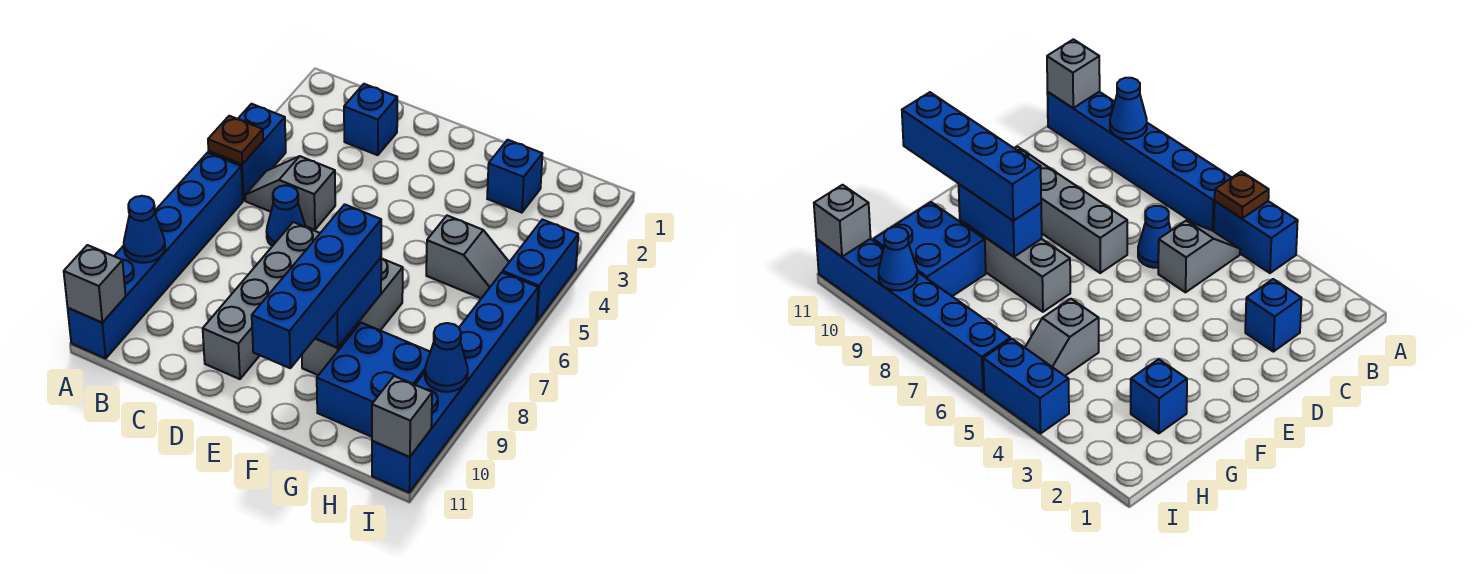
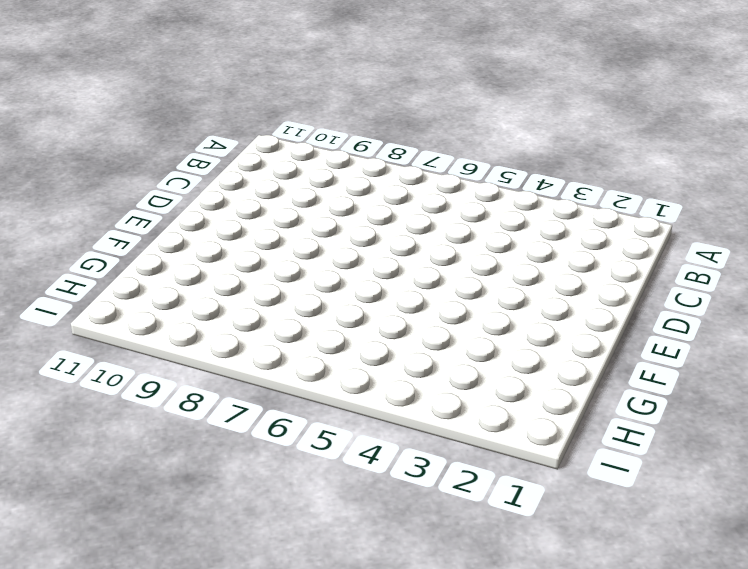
none -> blue brick A4:A5 level 1
none -> blue brick A6:A11 level 1
none -> grey slope B5:C5 level 1 top C

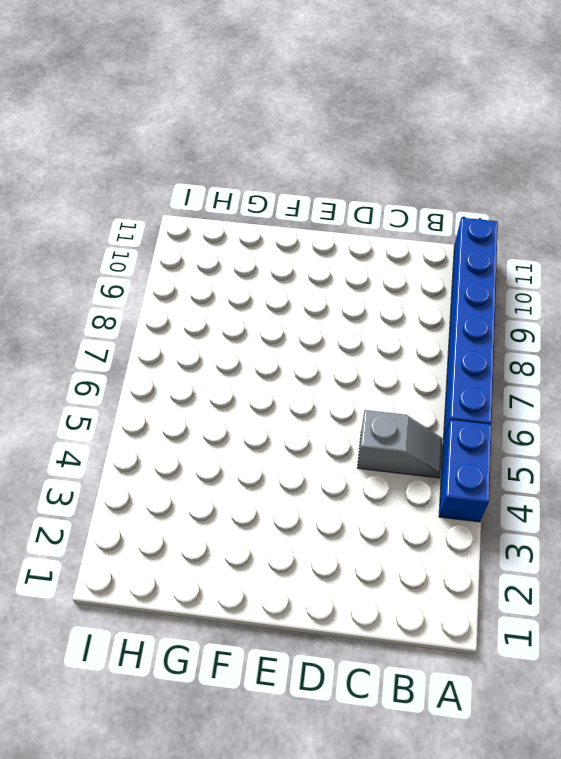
none -> blue brick C2 level 1
none -> blue cone C6 level 1
none -> grey brick D7:D10 level 1

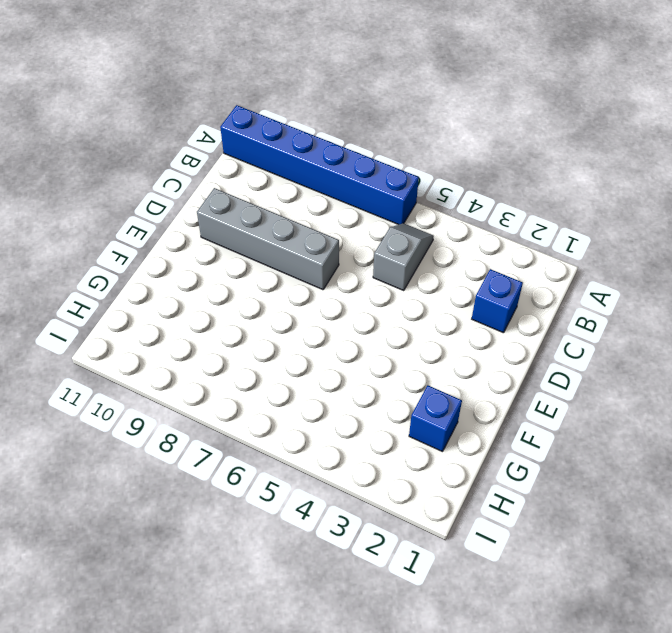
none -> blue brick A4:A5 level 1
none -> blue cone C6 level 1
none -> grey brick F7:F9 level 1

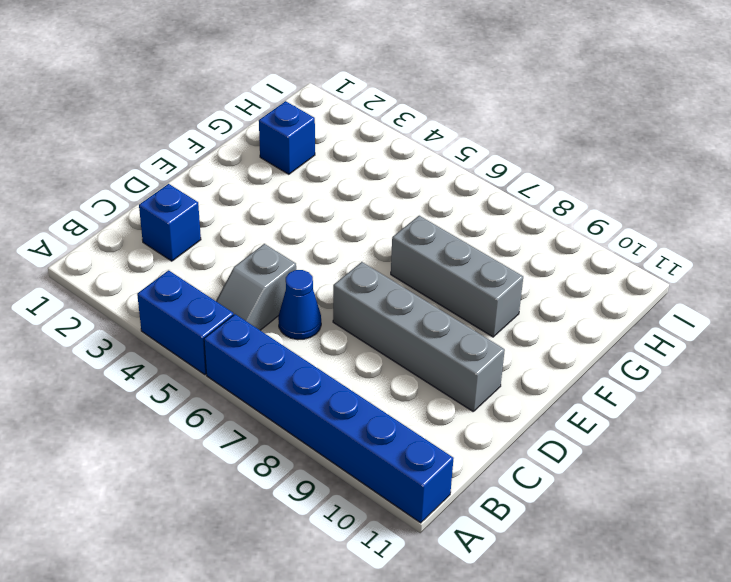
none -> grey slope G5:H5 level 1 top G
none -> blue brick G9:H10 level 1
none -> blue brick I4:I5 level 1

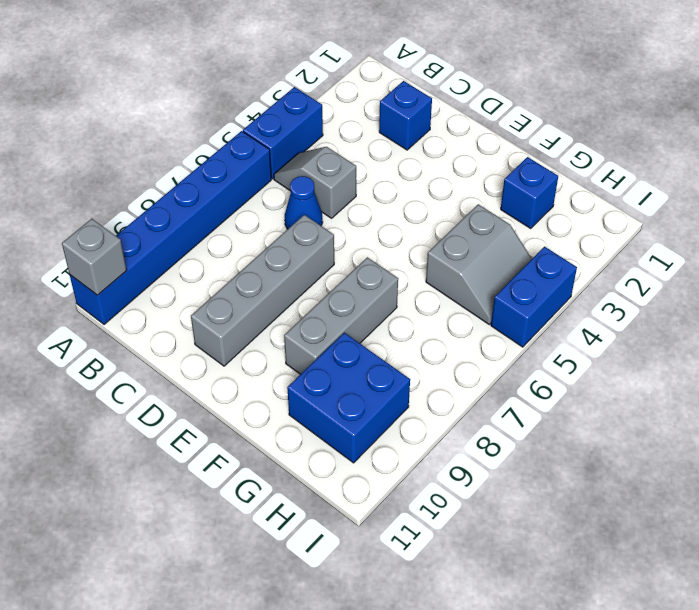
grey slope G4:H5 level 1 top G -> grey slope G5:H5 level 1 top G
none -> blue brick I6:I11 level 1
none -> brown plate A5 level 2
none -> blue cone A9 level 2

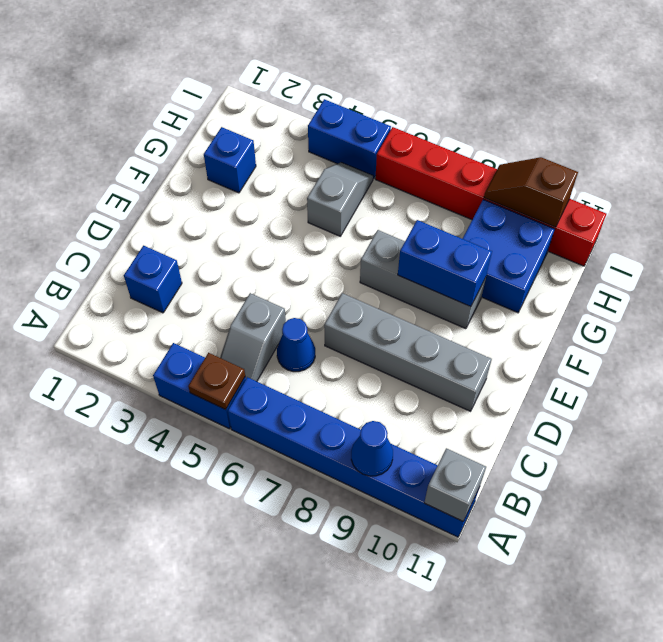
red brick I6:I11 level 1 -> blue brick I6:I11 level 1
brown slope I9:I10 level 2 top 10 -> blue cone I9 level 2
none -> grey brick I11 level 2
none -> blue brick F8:F11 level 3

